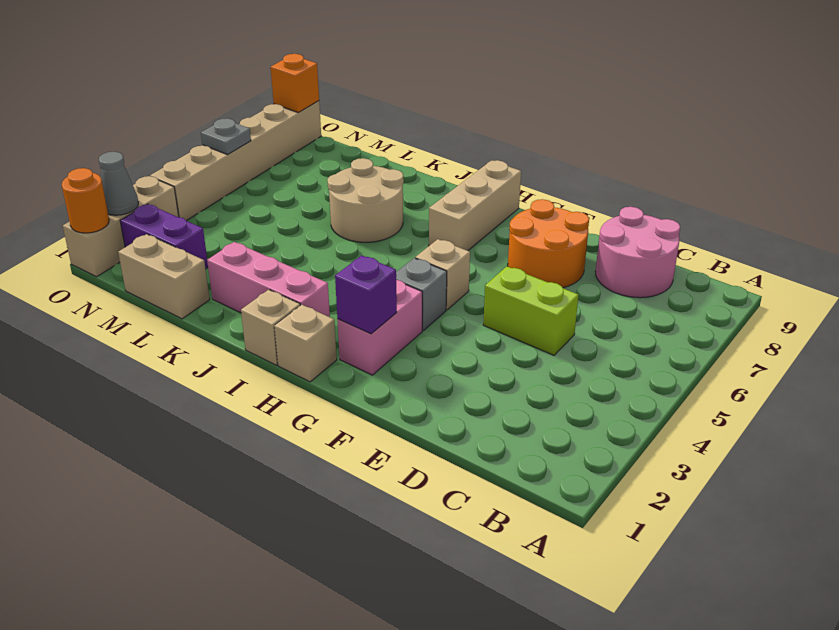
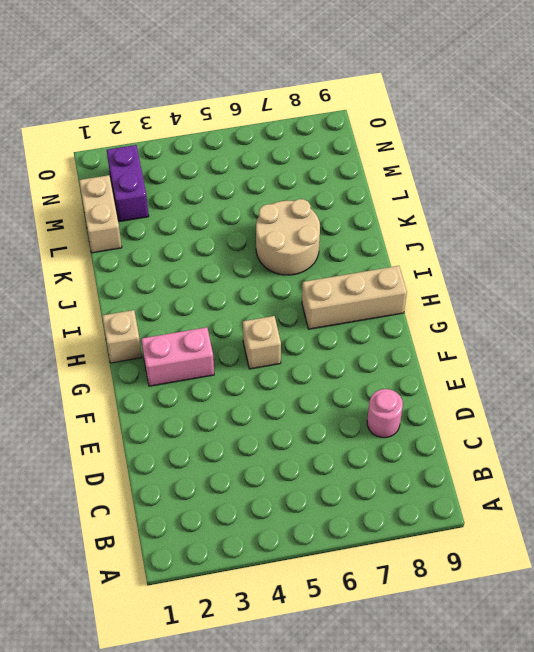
pink round brick D8 level 1 -> pink round brick C8:D9 level 1
none -> lime brick D5:E5 level 1
none -> orange round brick E7:F8 level 1
none -> grey brick G4 level 1

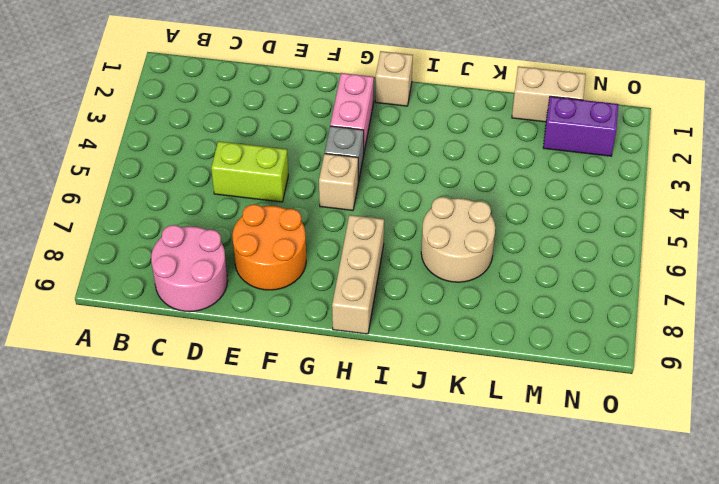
none -> tan brick I1 level 1
none -> pink brick I2:K2 level 1
none -> tan brick O1:O3 level 1

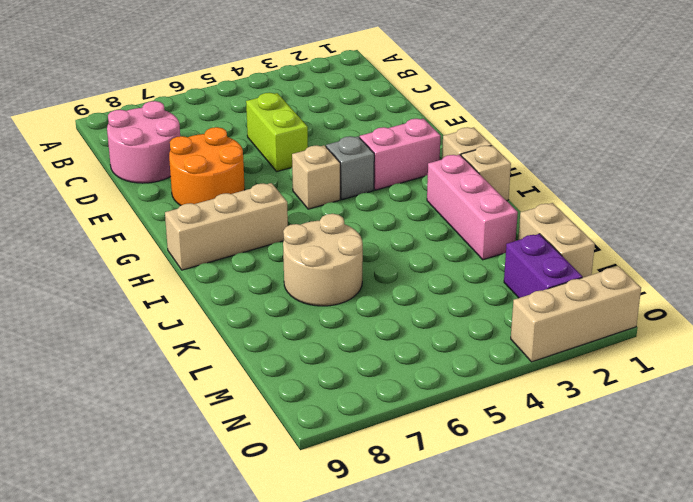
none -> tan brick O4:O9 level 1
none -> purple brick G2 level 2
none -> orange round brick O1 level 2

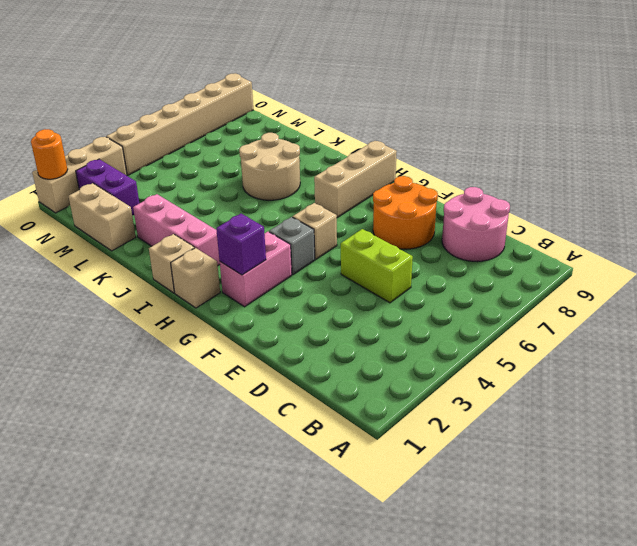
none -> grey cone O2 level 2
none -> grey plate O6 level 2
none -> orange brick O9 level 2

